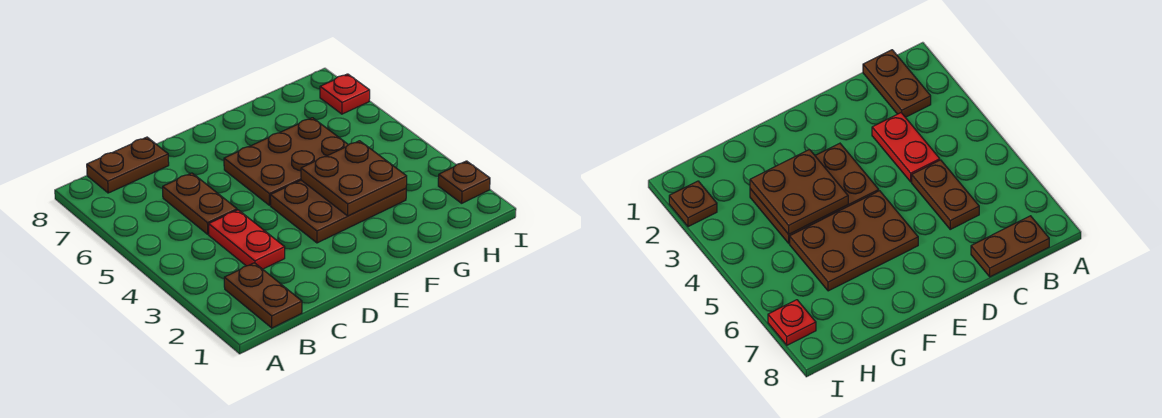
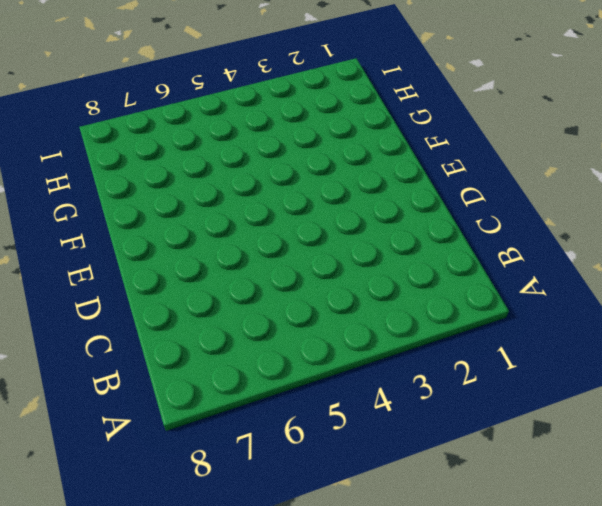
none -> brown plate B1:B2 level 1
none -> brown plate B8:C8 level 1

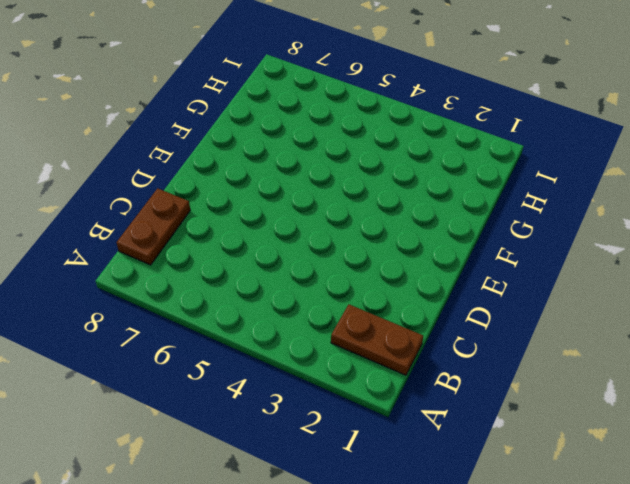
none -> red plate C3:C4 level 1
none -> brown plate C5:C6 level 1

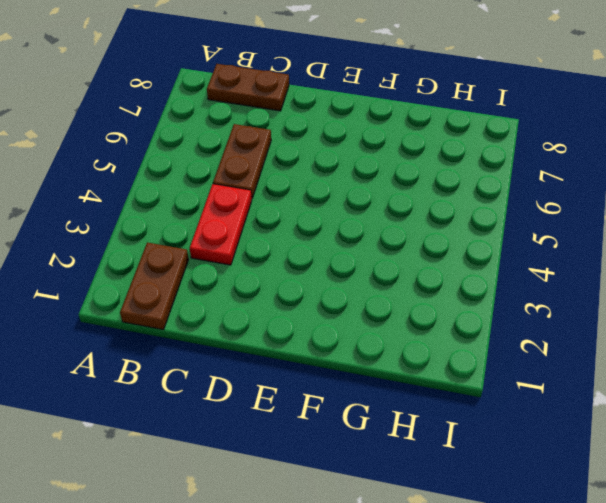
none -> brown plate E3:G4 level 1
none -> brown plate E5:G6 level 1

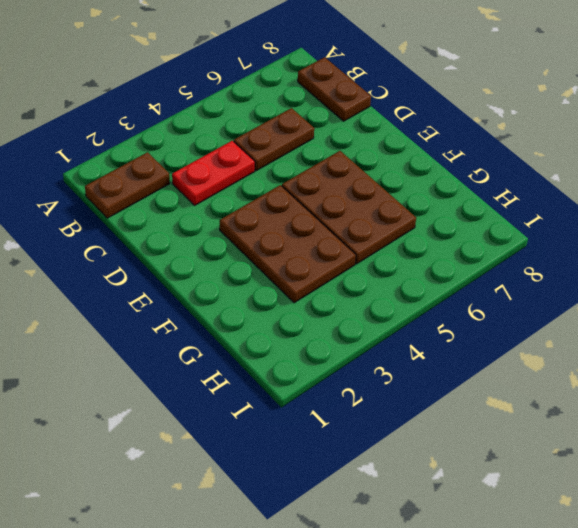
none -> brown plate I2 level 1
none -> red plate I7 level 1

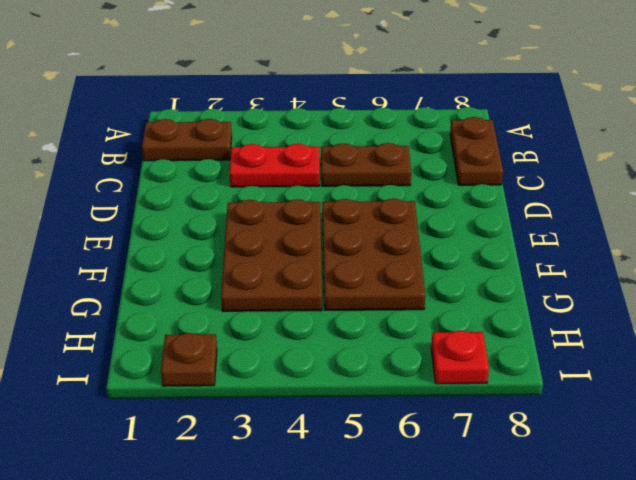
none -> brown plate F3:G4 level 2

